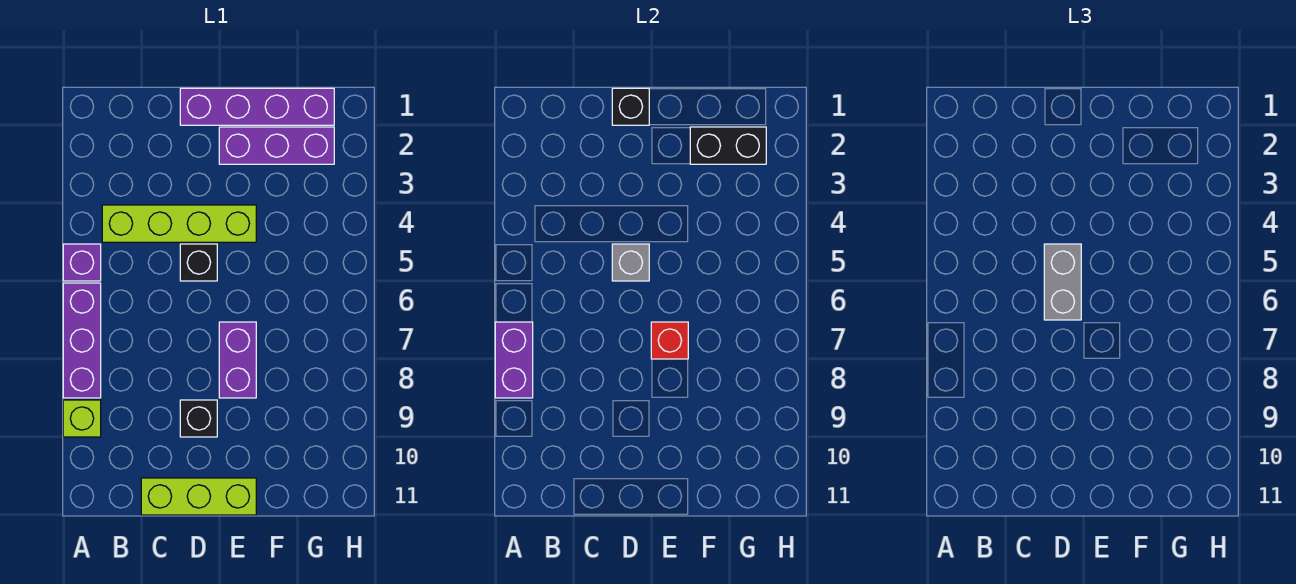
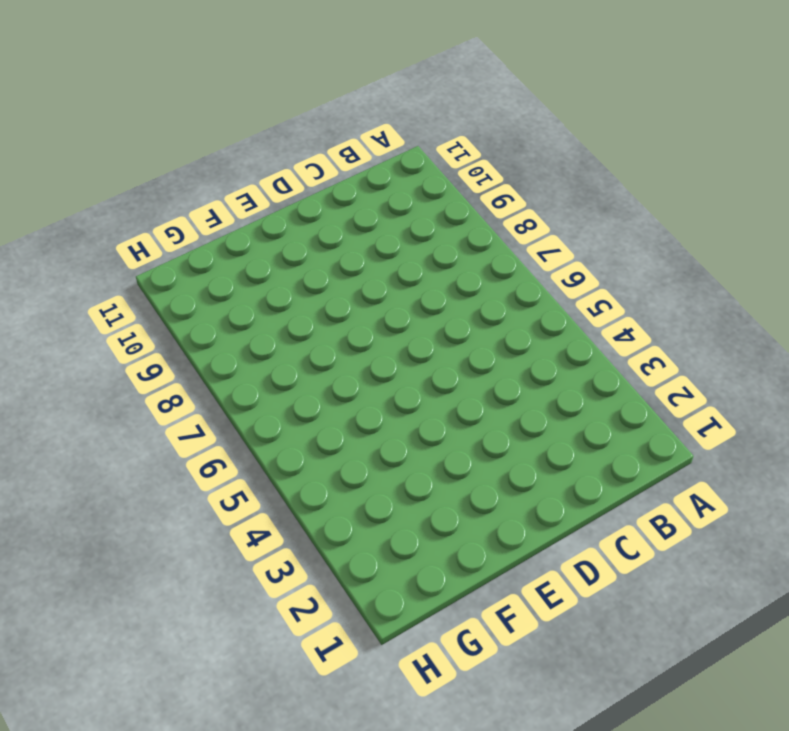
none -> purple brick A5 level 1
none -> purple brick A6:A8 level 1
none -> lime brick A9 level 1

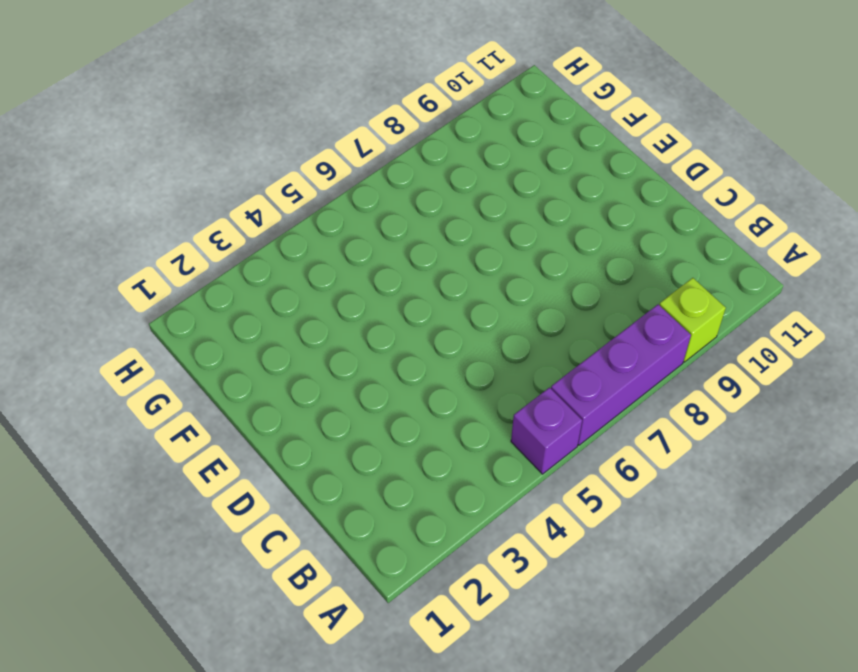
none -> lime brick B4:E4 level 1
none -> lime brick C11:E11 level 1
none -> purple brick D1:G1 level 1

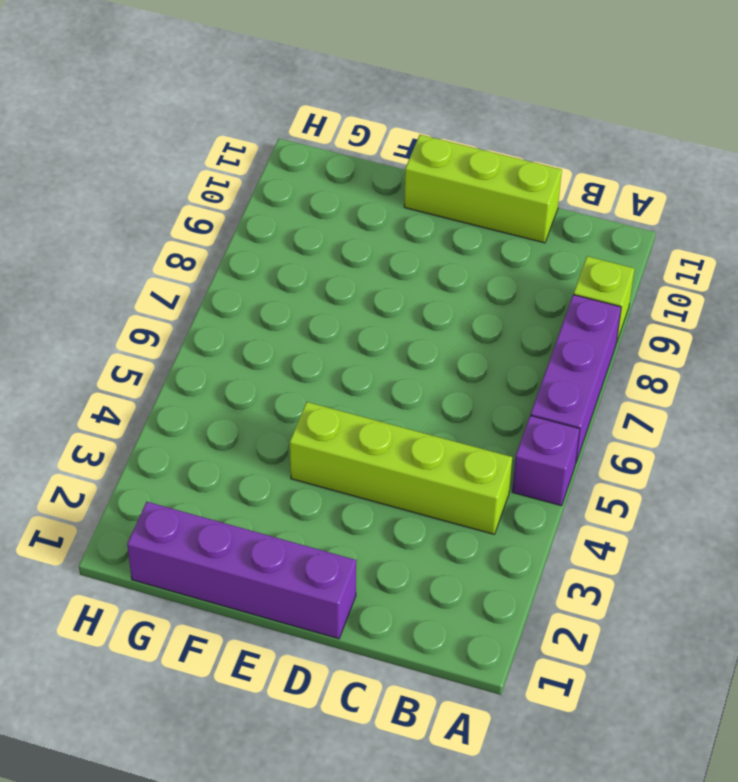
none -> black brick D5 level 1
none -> black brick D9 level 1
none -> purple brick E2:G2 level 1

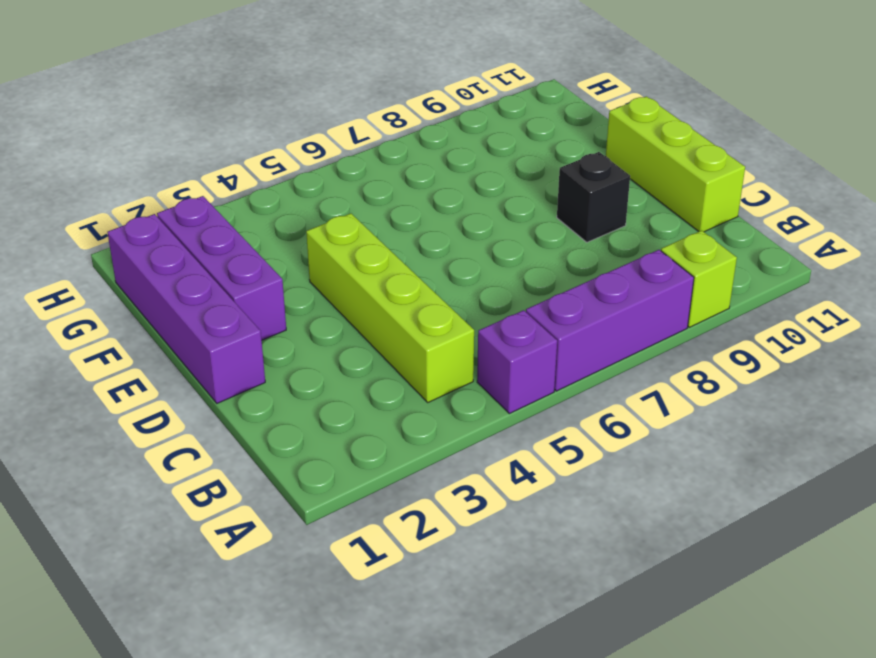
none -> black brick D5 level 1
none -> purple brick E7:E8 level 1
none -> purple brick A7:A8 level 2

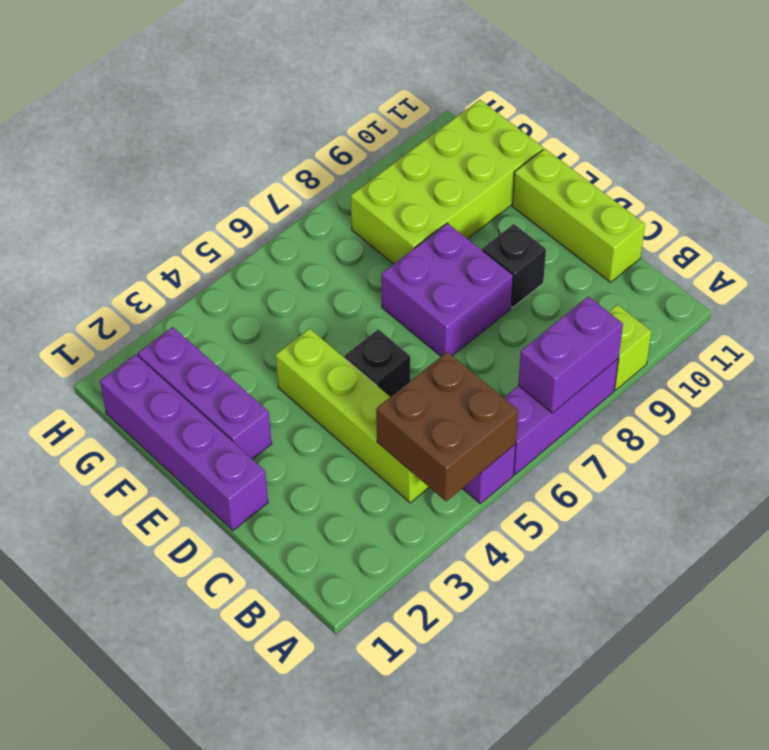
brown brick A4:B5 level 2 -> none
purple brick D7:E8 level 1 -> purple brick E7:E8 level 1
lime brick F8:G11 level 1 -> none
none -> black brick D1 level 2
none -> grey brick D5 level 2
none -> red brick E7 level 2

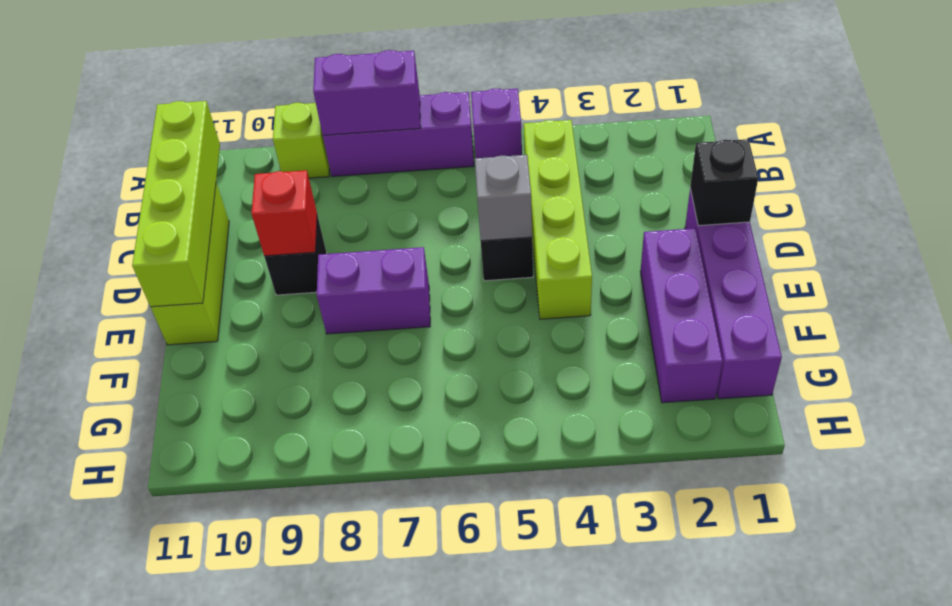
lime brick B11:E11 level 2 -> none
red brick D9 level 2 -> red brick E7 level 2
none -> black brick F2:G2 level 2
none -> grey brick D5:D6 level 3

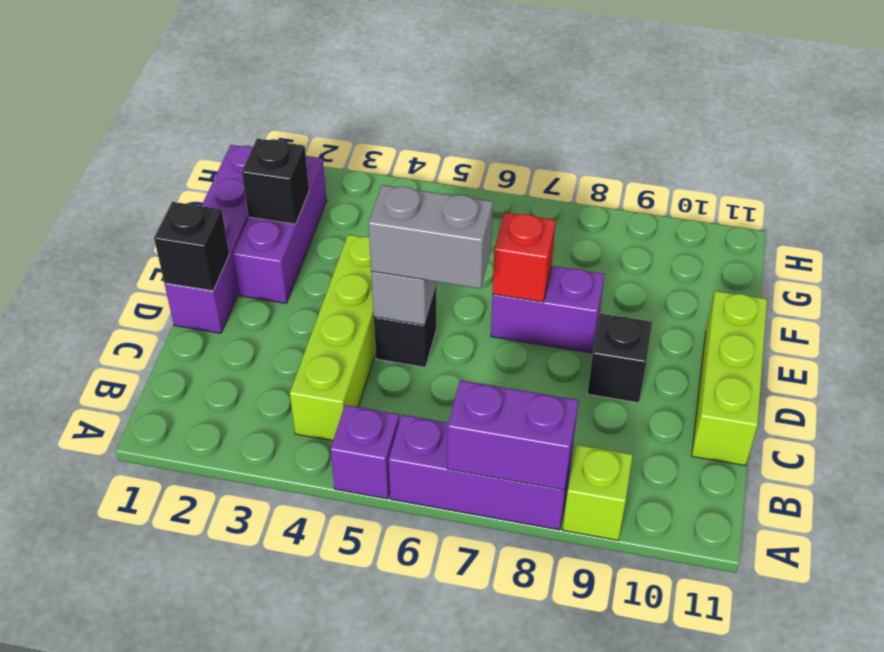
black brick F2 level 2 -> black brick F2:G2 level 2

